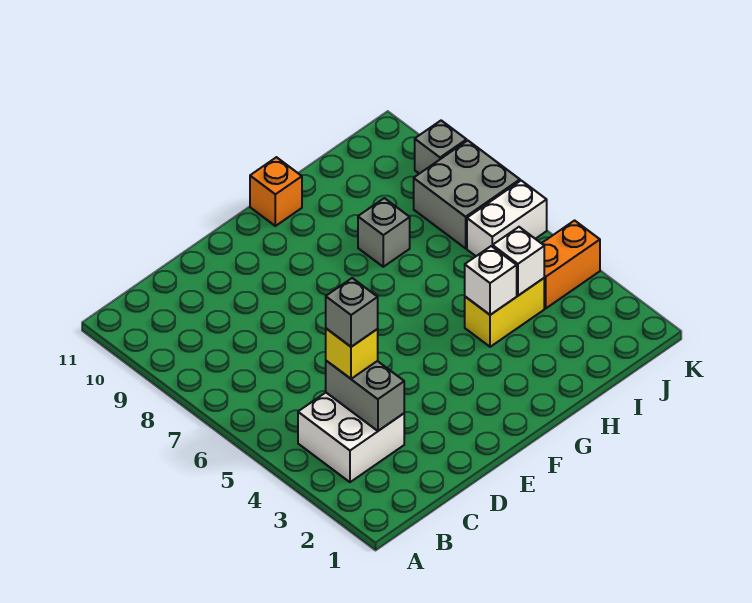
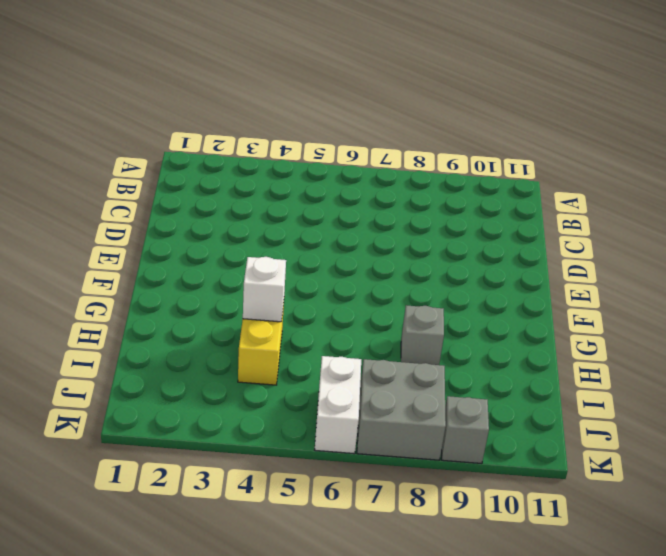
none -> white brick B3:C4 level 1
none -> orange brick G11 level 1
none -> orange brick J4:K4 level 1

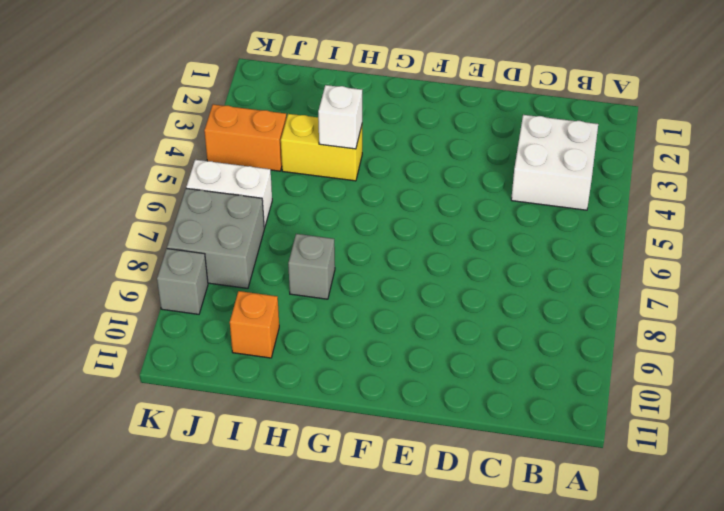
orange brick I10 level 1 -> orange brick G11 level 1
none -> grey brick C3:C4 level 2
none -> white brick I4 level 2
none -> yellow brick C4 level 3

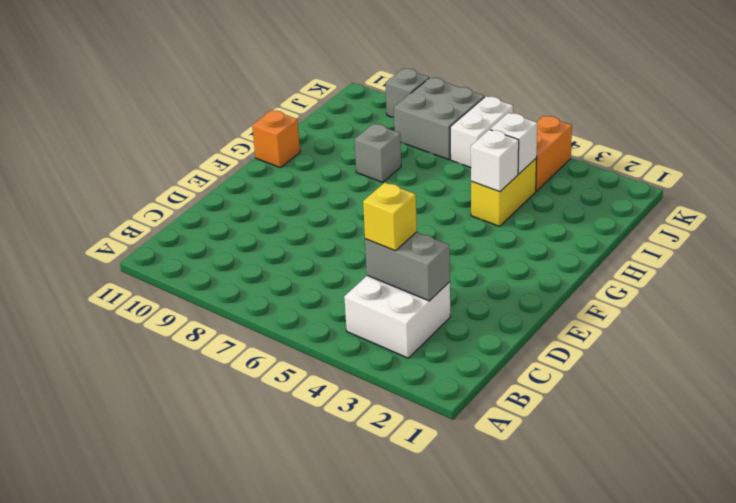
none -> grey brick C4 level 4

